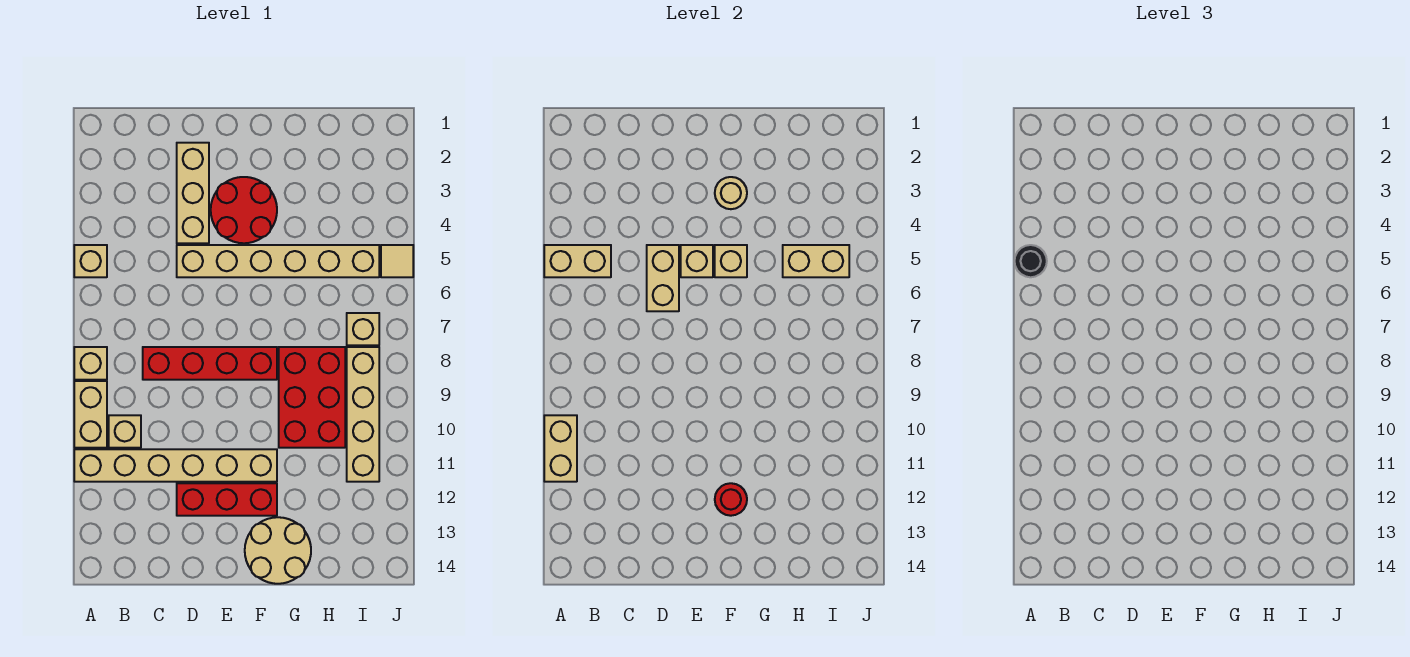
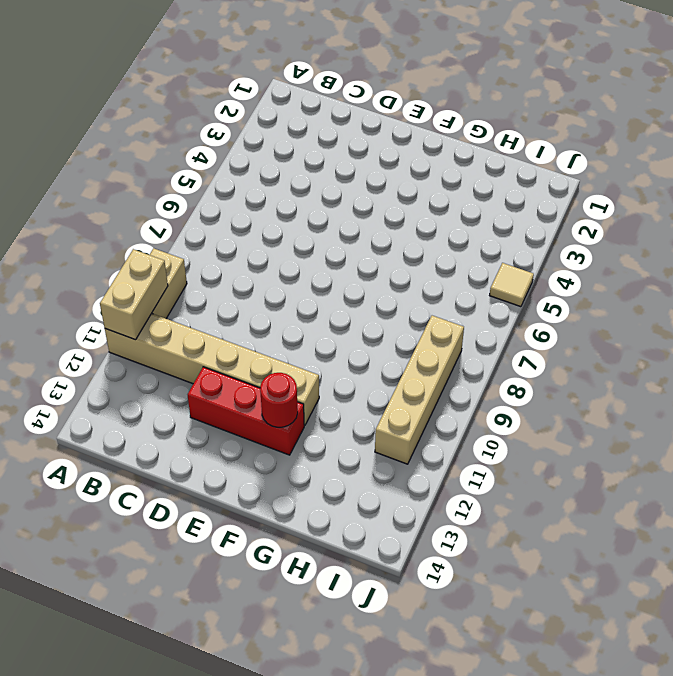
none -> tan brick A5 level 1
none -> tan brick A8 level 1
none -> tan brick B10 level 1

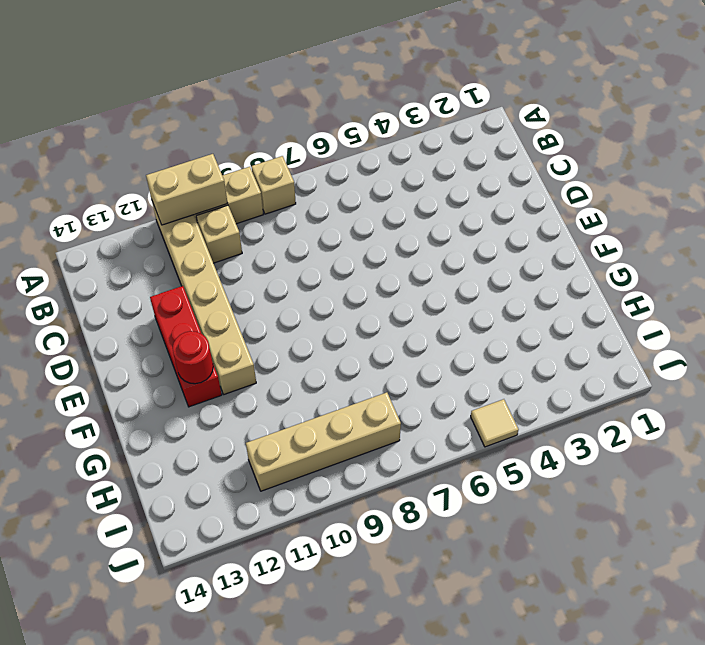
none -> tan brick A5 level 1
none -> red brick C8:F8 level 1
none -> tan brick D2:D4 level 1

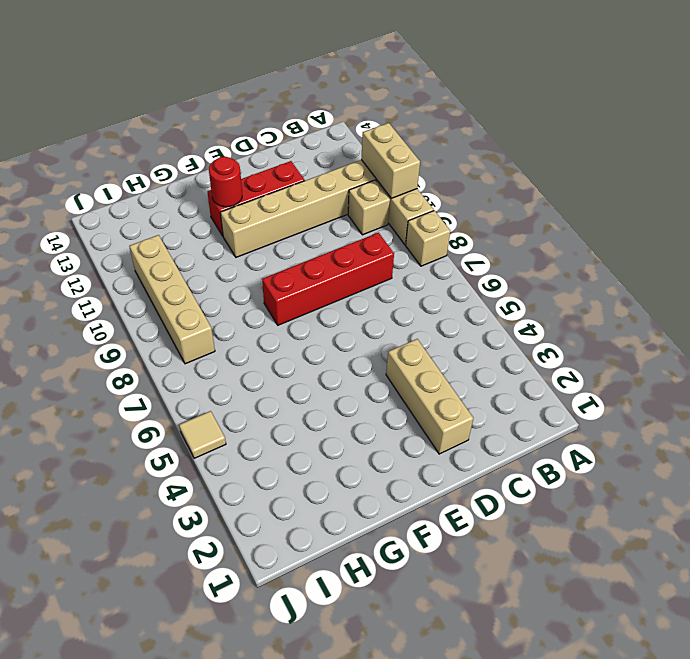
none -> tan brick A5 level 1
none -> tan brick D5:I5 level 1
none -> red round brick E3:F4 level 1

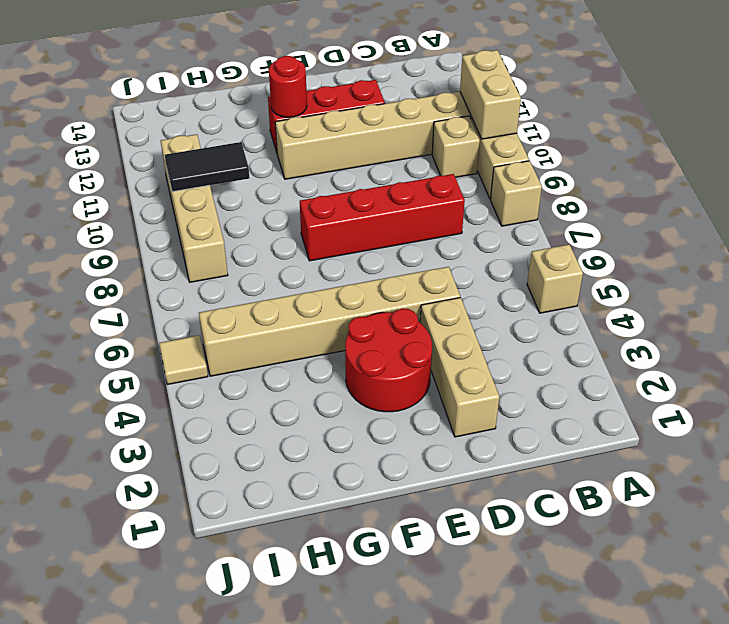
black tile H10:I10 level 2 -> none
none -> tan round brick F13:G14 level 1
none -> red brick G8:H10 level 1
none -> tan brick I7 level 1

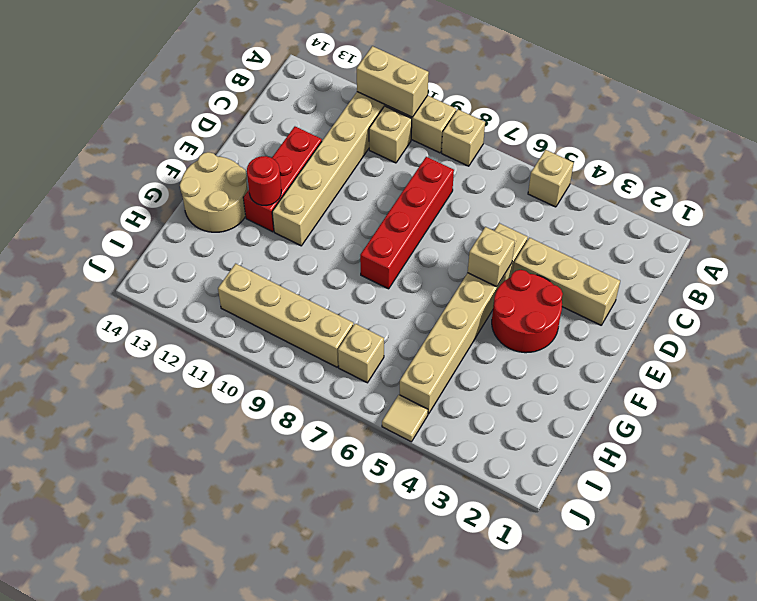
none -> red brick G8:H10 level 1
none -> tan brick A5:B5 level 2
none -> tan brick D5:D6 level 2

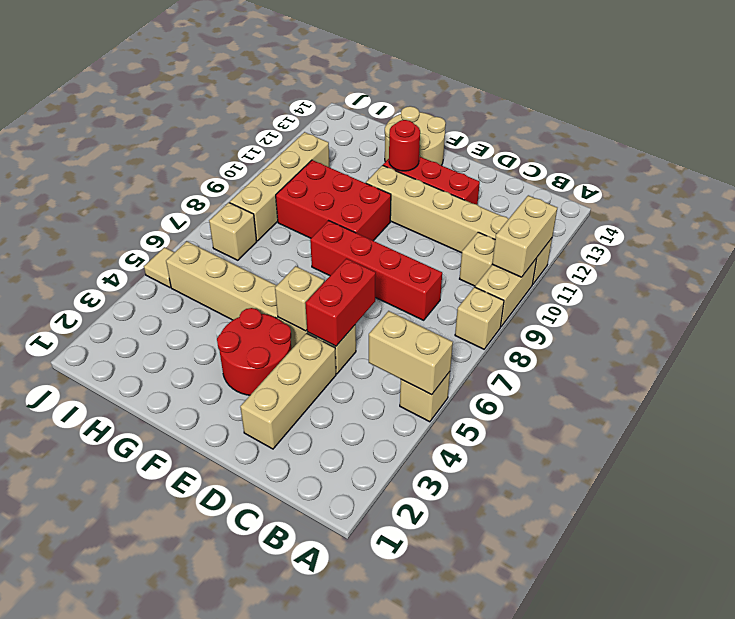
red brick D5:D6 level 2 -> tan brick D5:D6 level 2
red brick F9:H10 level 1 -> red brick G8:H10 level 1
none -> tan round brick F3 level 2
none -> tan brick F5 level 2
none -> tan brick H5:I5 level 2

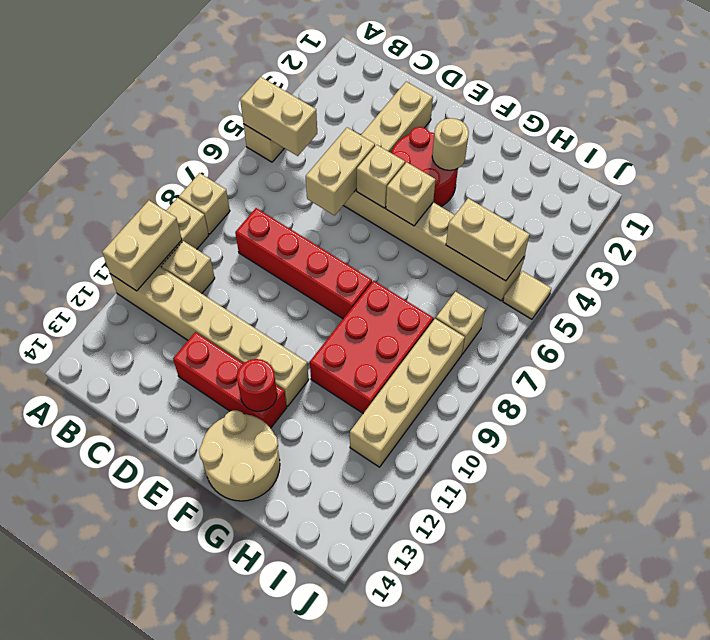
none -> black round brick A5 level 3

